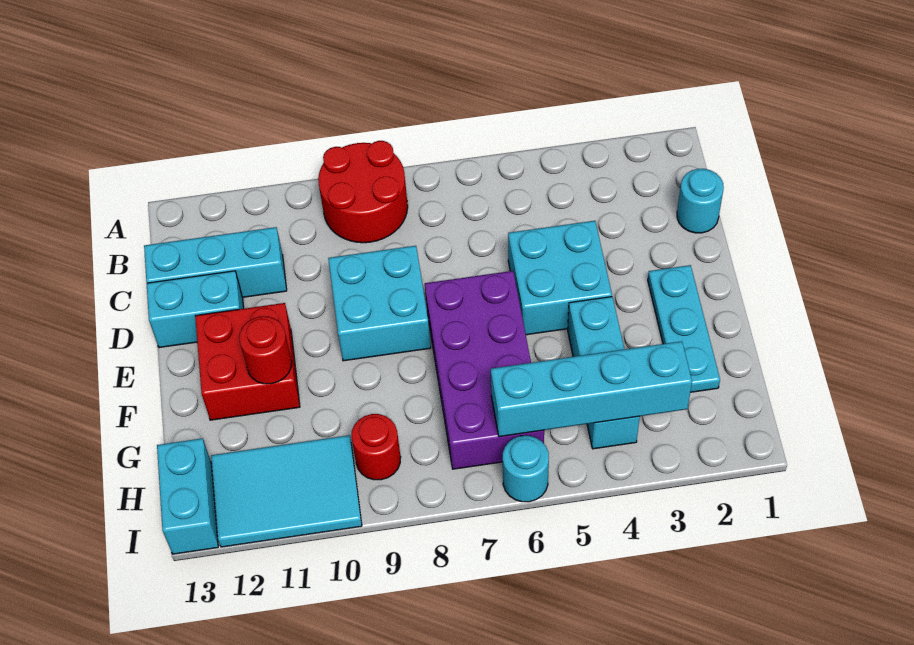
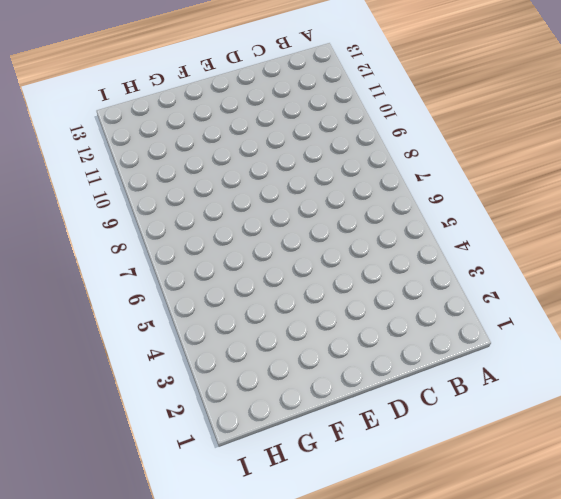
none -> red round brick A8:B9 level 1
none -> cyan round brick C1 level 1
none -> cyan brick C11:C13 level 1

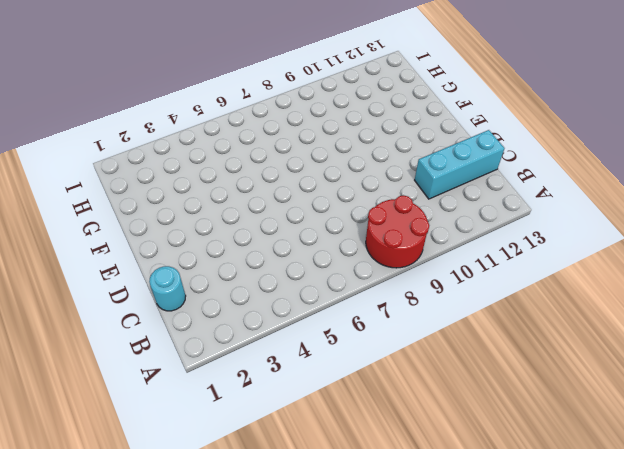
none -> cyan brick D4:E5 level 1
none -> cyan brick D8:E9 level 1
none -> cyan brick D12:D13 level 1

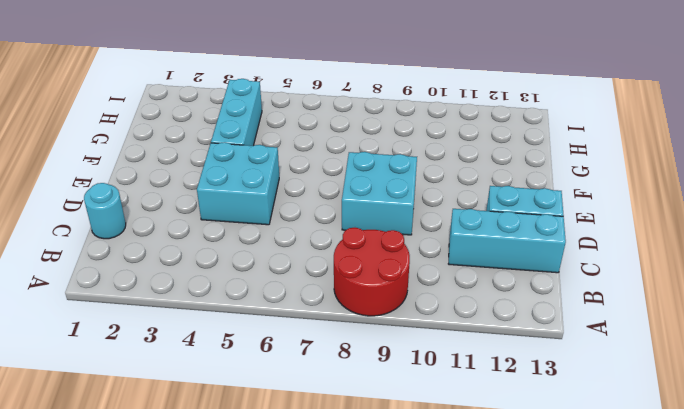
none -> cyan plate E2:G2 level 1
none -> purple brick E6:H7 level 1
none -> red brick E11:F12 level 1

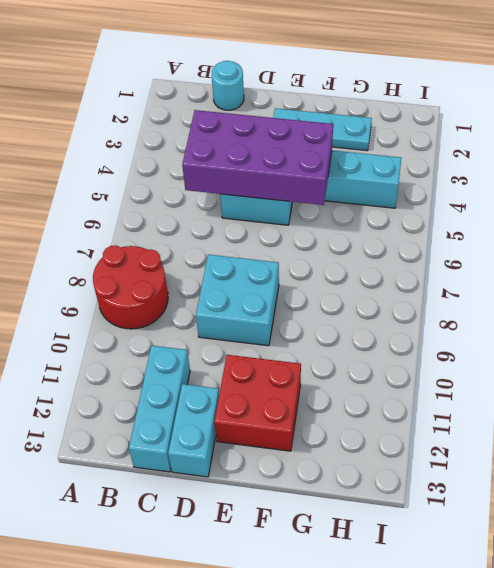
purple brick C4:F5 level 2 -> purple brick E6:H7 level 1
none -> red round brick H9 level 1
none -> cyan tile H10:I12 level 1
none -> cyan brick H13:I13 level 1

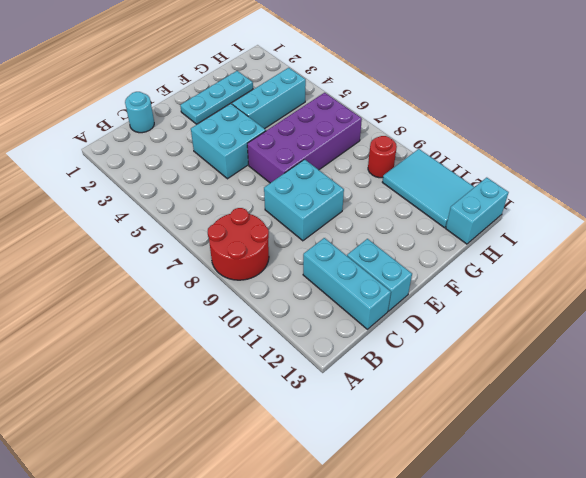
none -> red brick E11:F12 level 1
none -> cyan round brick I6 level 1
none -> red round brick F11 level 2

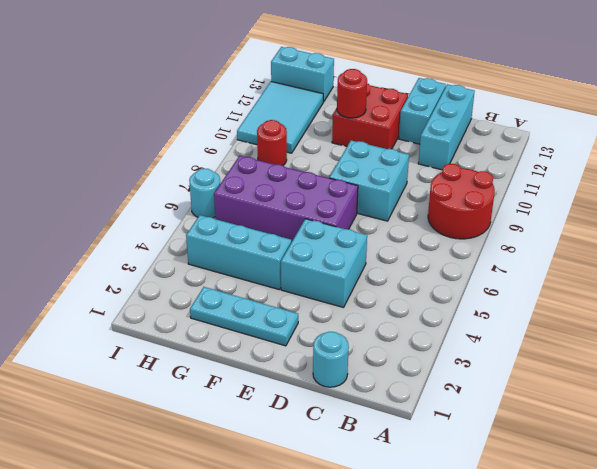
none -> cyan brick H3:H6 level 2

